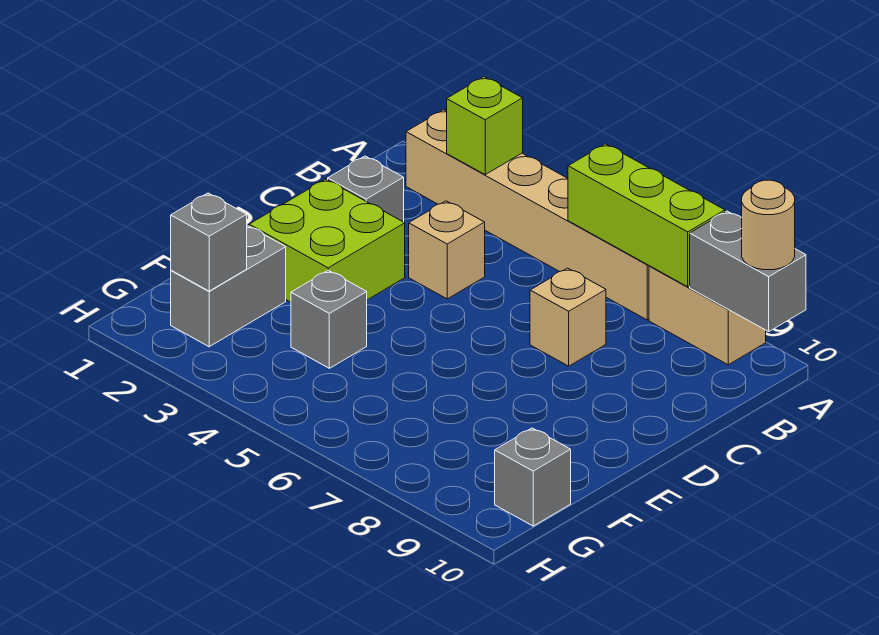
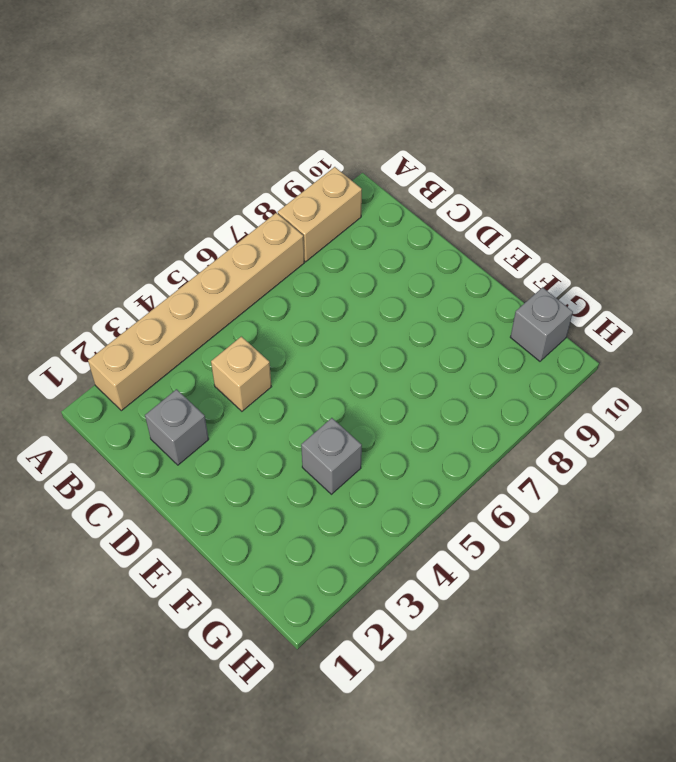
none -> tan brick C7 level 1
none -> lime brick D2:E3 level 1
none -> grey brick F2:G2 level 1

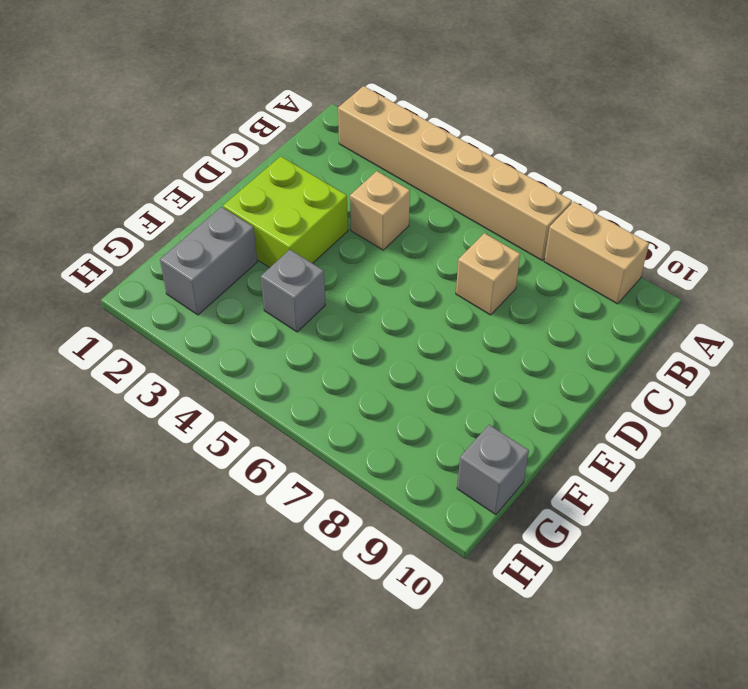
none -> grey brick C2 level 1
none -> lime brick A3 level 2
none -> lime brick A6:A8 level 2

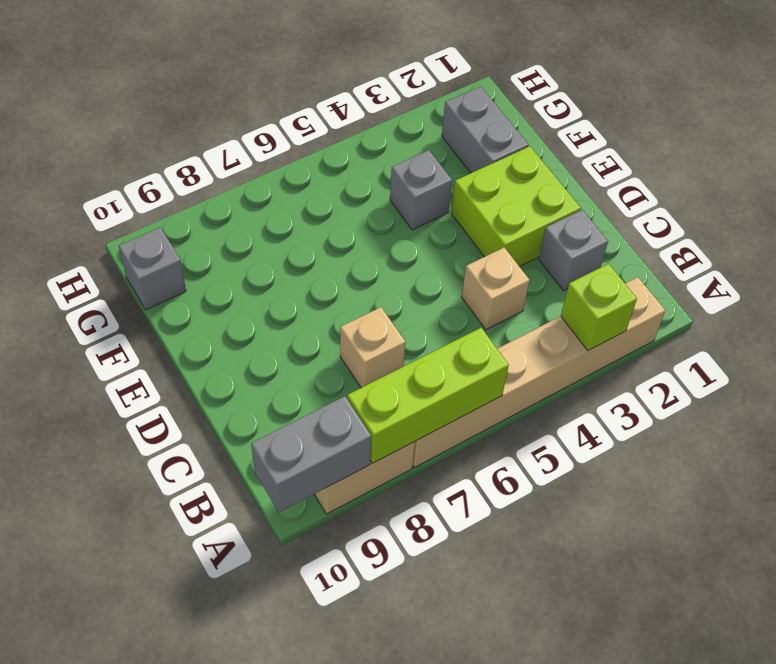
none -> grey brick G2 level 2
none -> tan round brick A10 level 3

